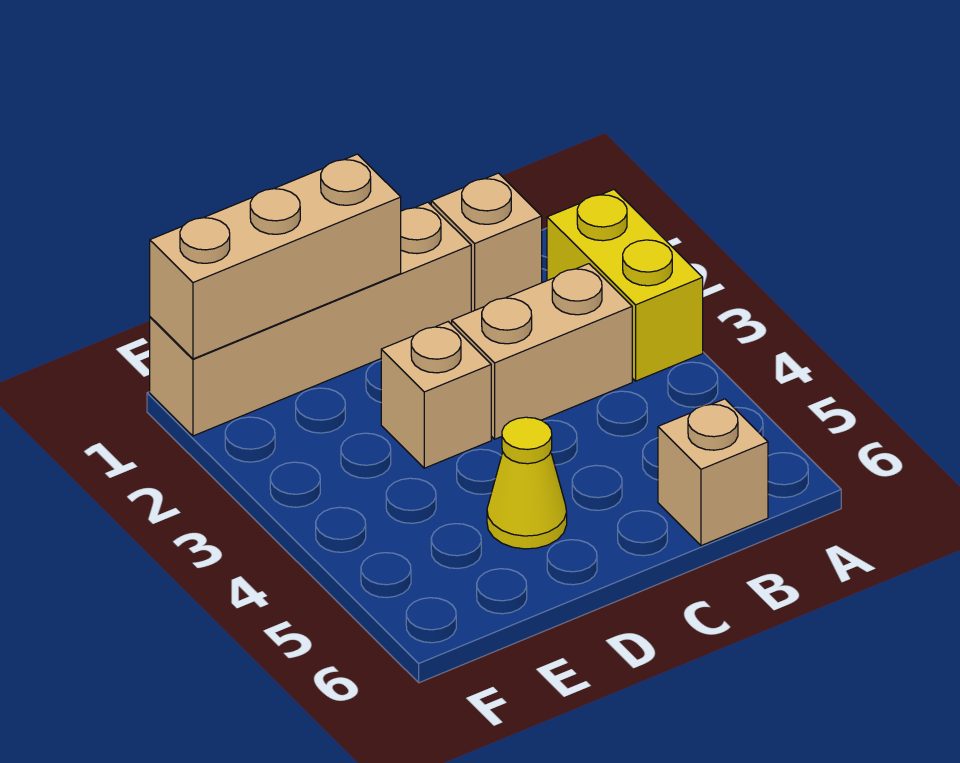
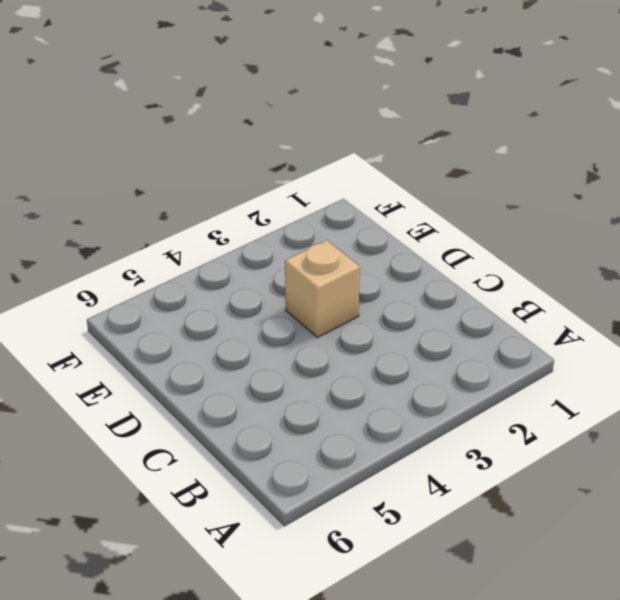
none -> yellow brick A2:A3 level 1
none -> tan brick B1 level 1

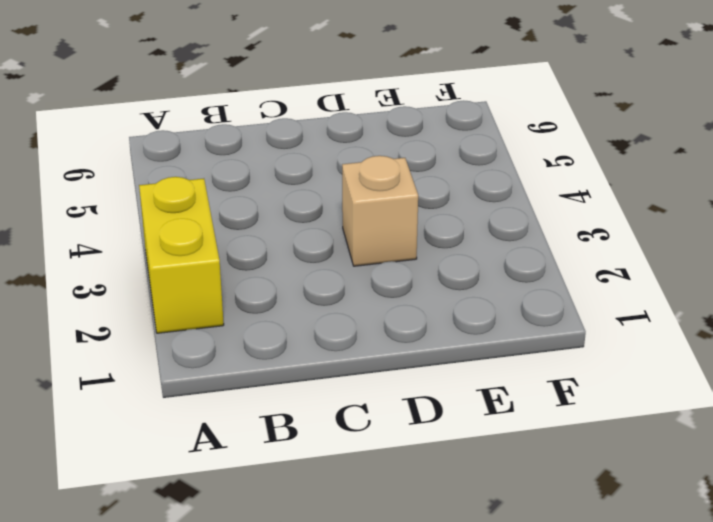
none -> tan brick B1 level 1
none -> tan brick B3:C3 level 1

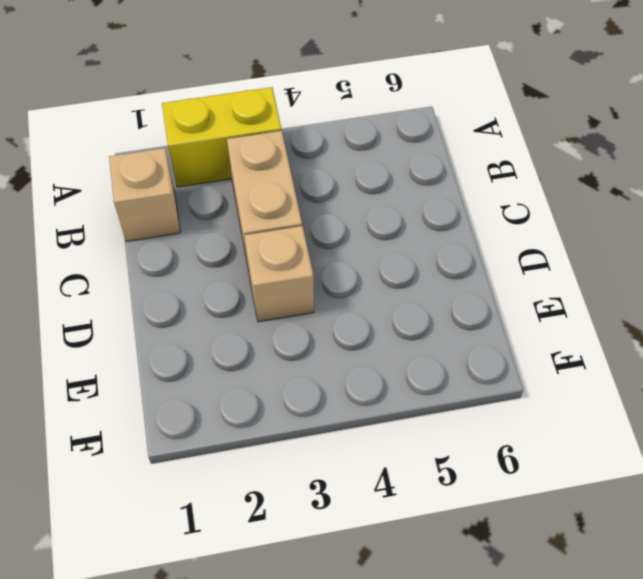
none -> tan brick B6 level 1
none -> tan brick C1:F1 level 1

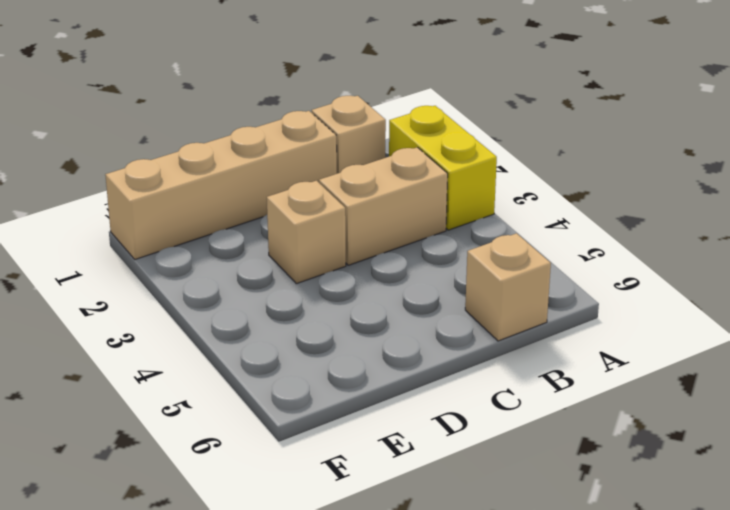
none -> yellow cone D5 level 1
none -> tan brick D1:F1 level 2

